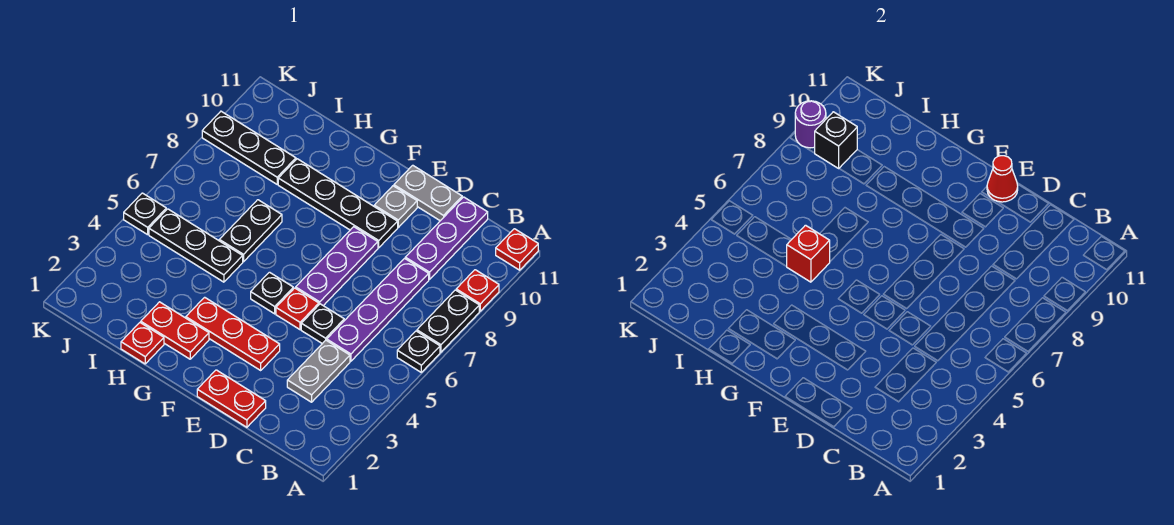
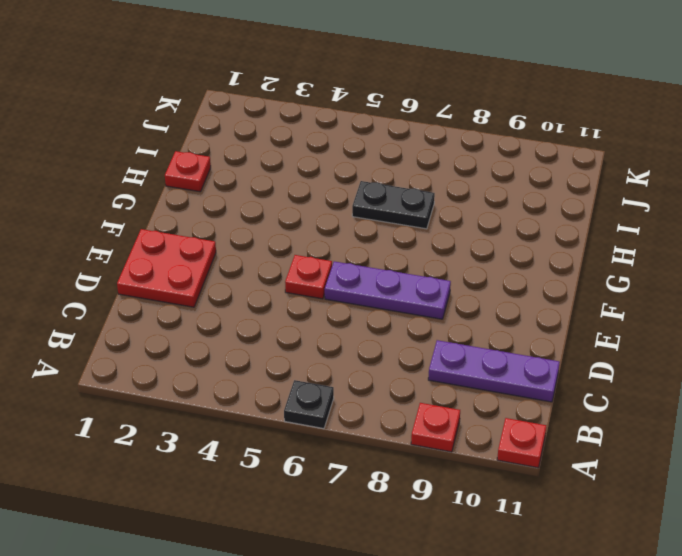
red plate D1:E2 level 1 -> red plate D1:E1 level 1
none -> black plate A7:A8 level 1
none -> grey plate C3:C4 level 1
none -> purple plate C5:C8 level 1

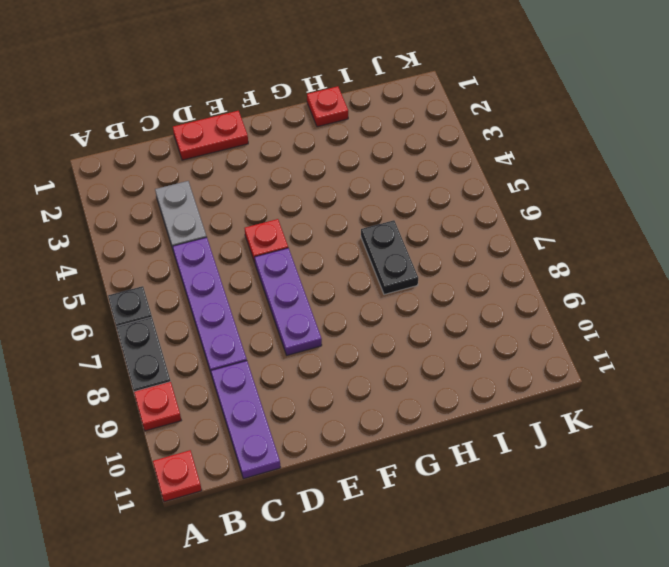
none -> black plate D5 level 1
none -> grey plate D11:E11 level 1
none -> red plate E3:G3 level 1

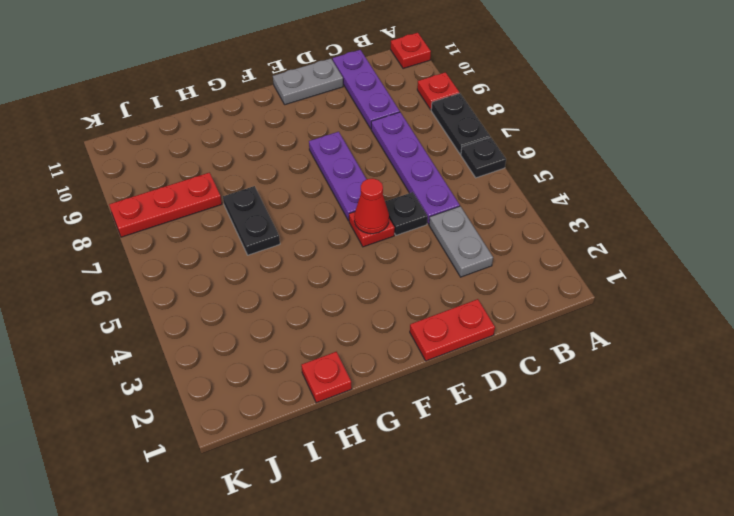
red cone E5 level 2 -> red cone E11 level 2
red plate I8:K8 level 1 -> red plate E3:G3 level 1
none -> black plate E9:H9 level 1
none -> grey plate E10 level 1
none -> black plate F5 level 1

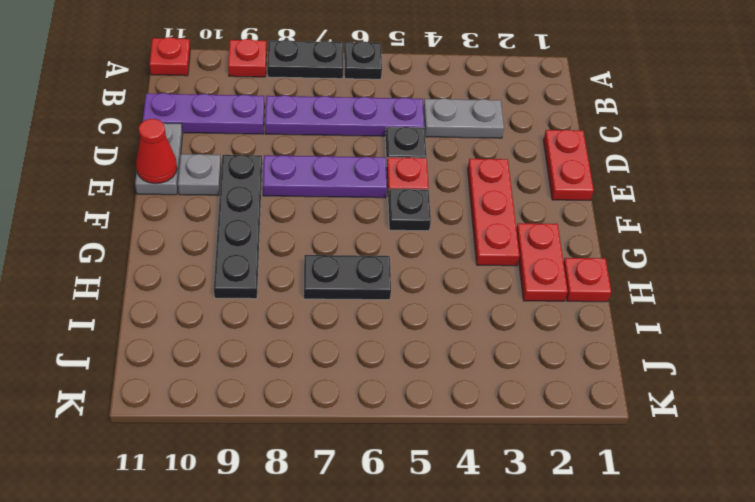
none -> black plate H5:J5 level 1
none -> black plate I9:K9 level 1
none -> black plate K5 level 1

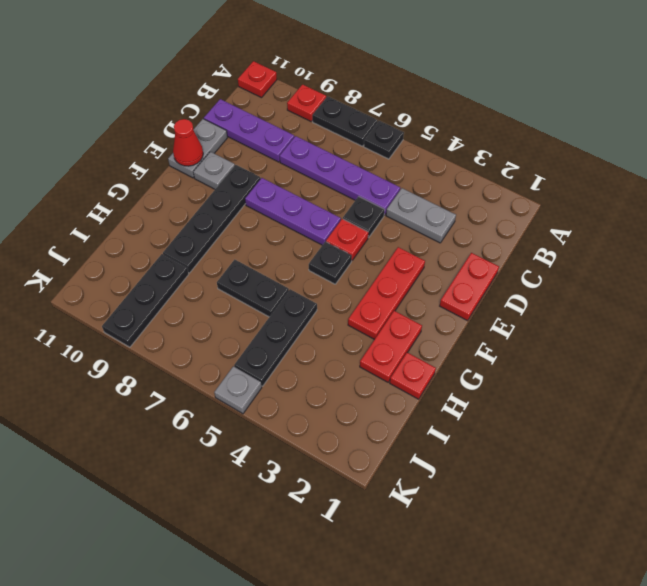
grey plate K5 level 1 -> black plate K5 level 1
none -> red brick H5 level 2
none -> black brick J9 level 2
none -> purple round brick K9 level 2

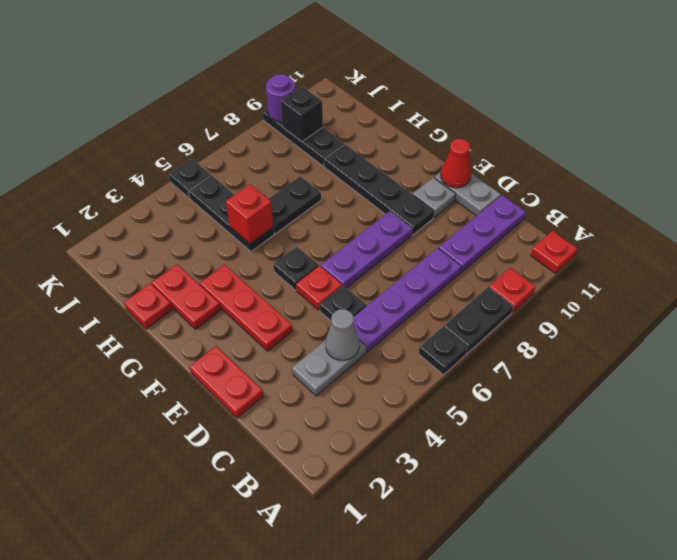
grey cone C4 level 2 -> none

